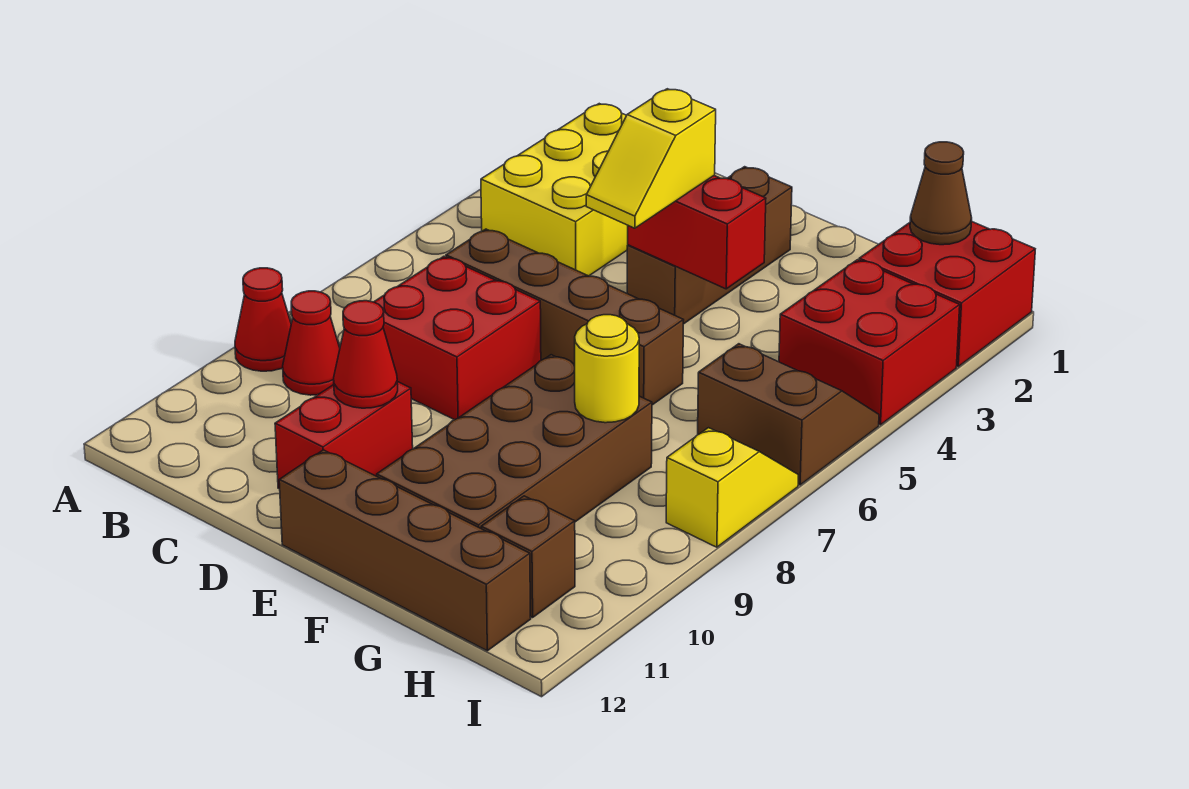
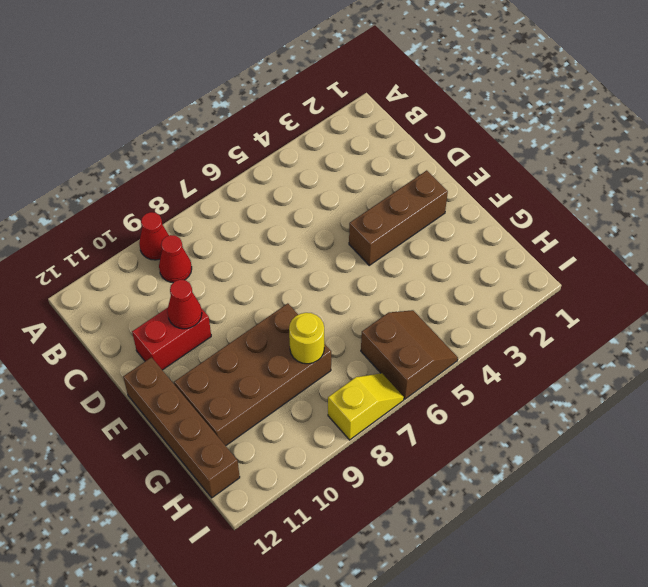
none -> yellow brick B2:C4 level 1
none -> brown brick C6:F6 level 1
none -> red brick C7:D8 level 1

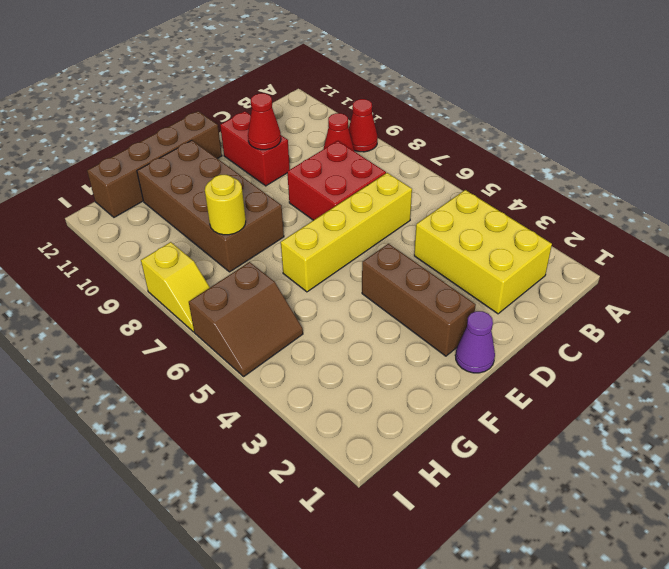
yellow brick C6:F6 level 1 -> brown brick C6:F6 level 1
purple cone E1 level 1 -> none
none -> red brick H1:I2 level 1
none -> red brick H3:I4 level 1
none -> brown brick H11 level 1

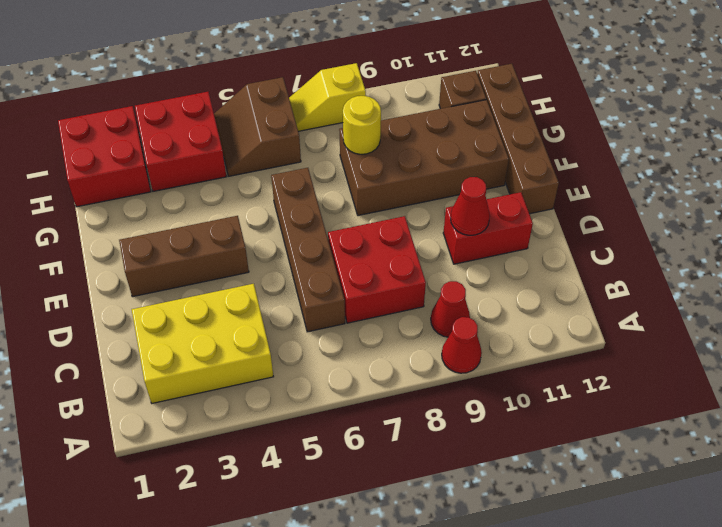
none -> red brick E4:F4 level 2
none -> brown cone H1 level 2
none -> yellow slope E4:E5 level 3 top 4

